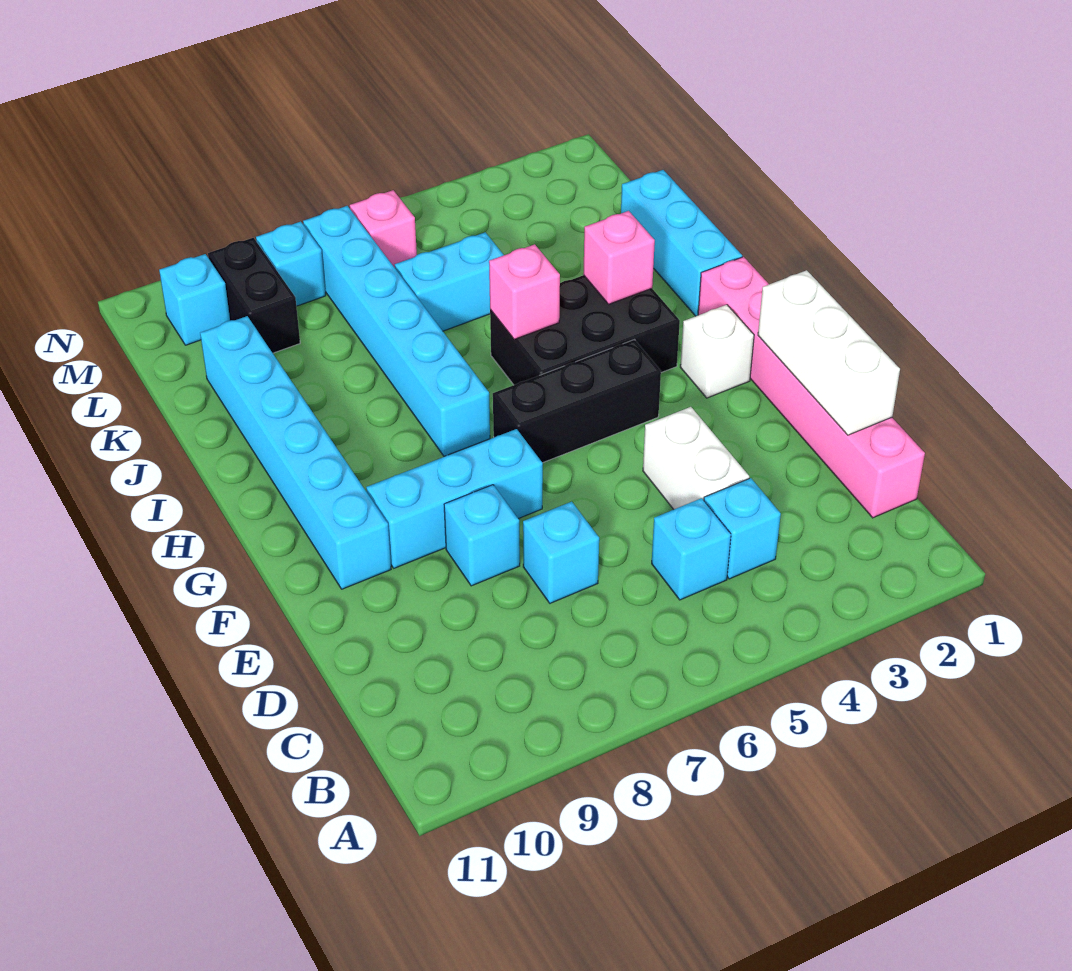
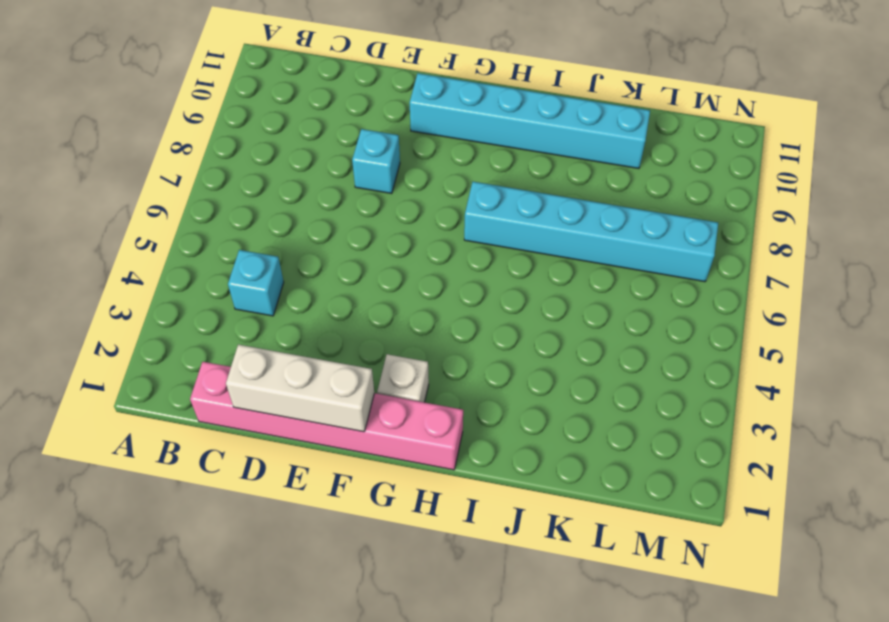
none -> cyan brick C5 level 1
none -> white brick D4:E4 level 1
none -> cyan brick D7 level 1

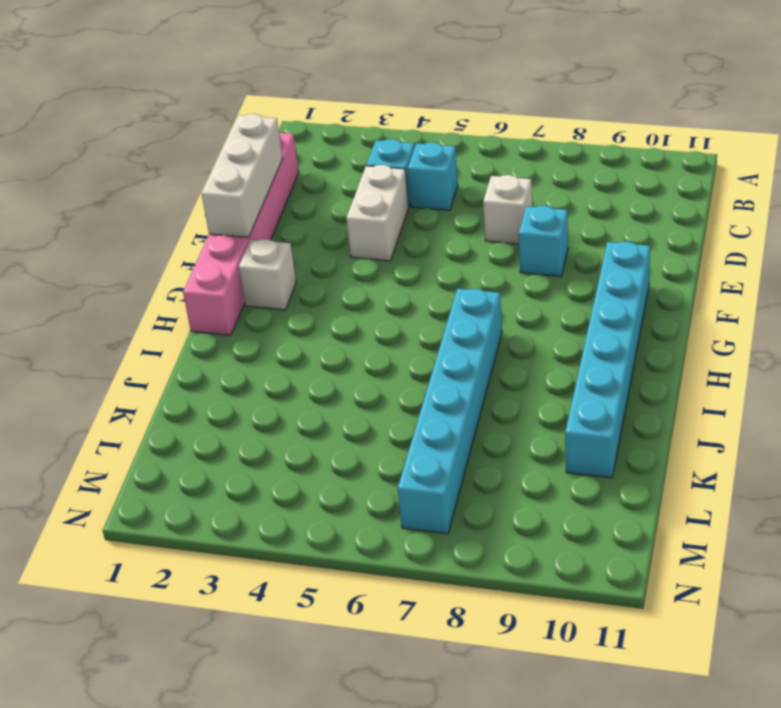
white brick D7 level 1 -> cyan brick D7 level 1
none -> cyan brick F7:F9 level 1
none -> black brick G4:G6 level 1
none -> black brick H3:I5 level 1

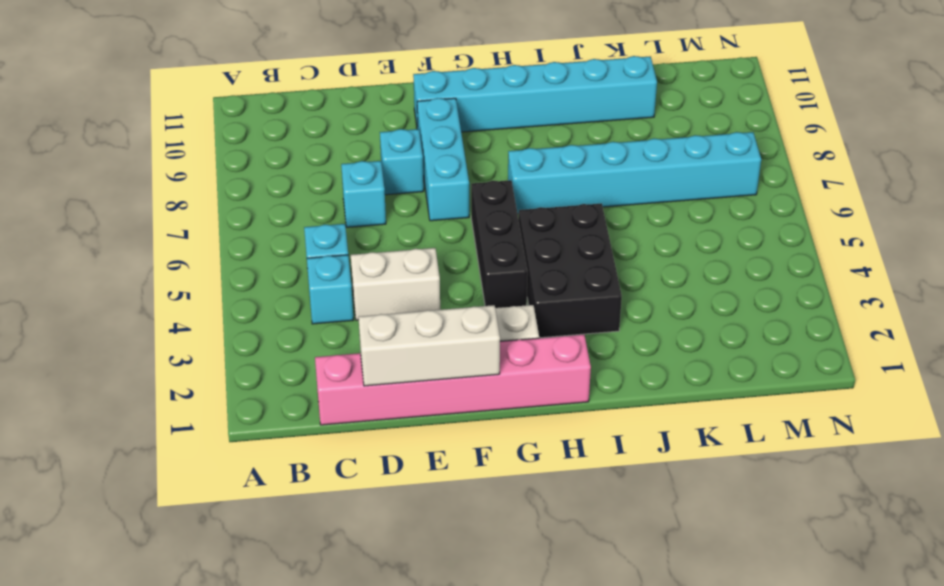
none -> cyan brick I1:K1 level 1
none -> cyan brick K5:K6 level 1
none -> black brick L9:M9 level 1

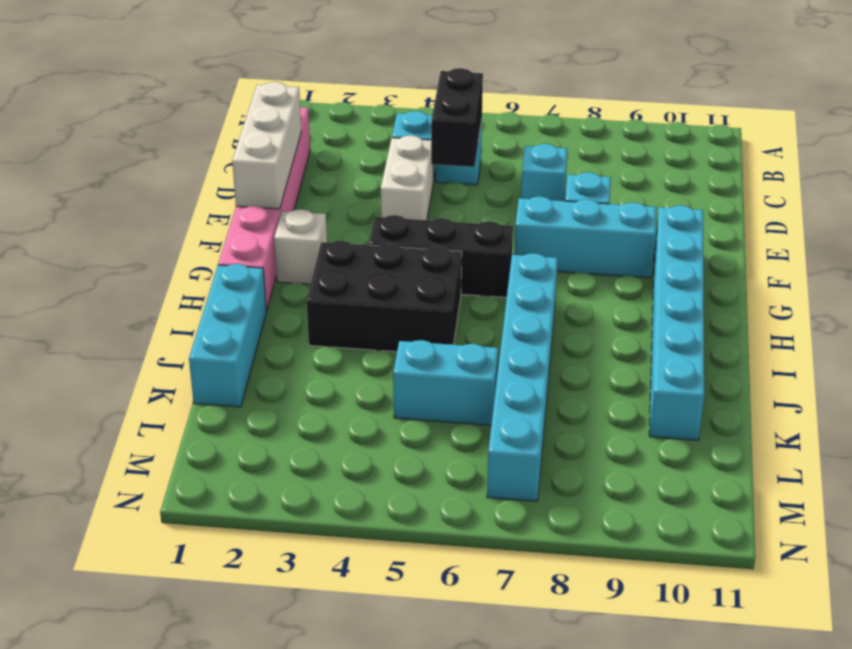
black brick C5:D5 level 2 -> black brick L9:M9 level 1
none -> pink brick M6 level 1
none -> cyan brick M8 level 1
none -> cyan brick M10 level 1

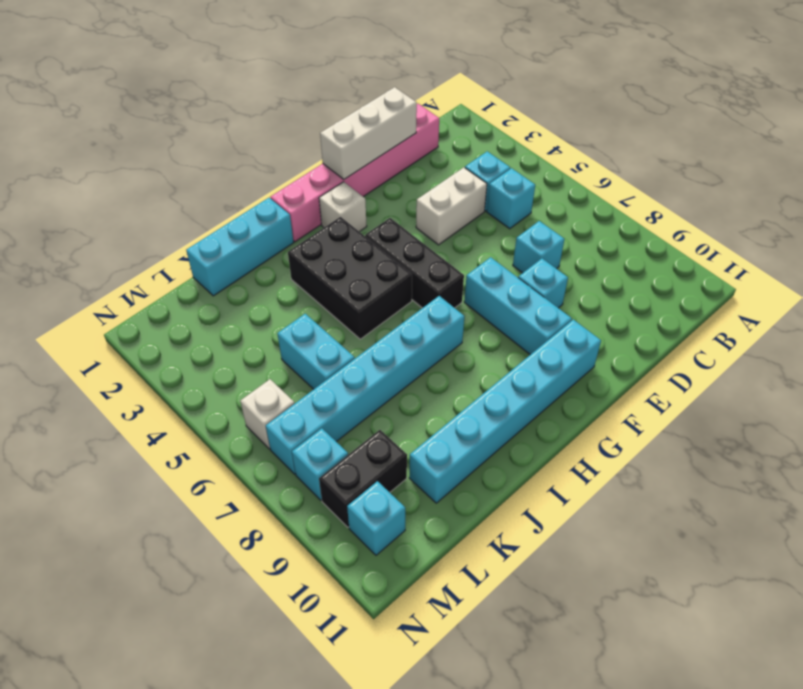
white brick M6 level 1 -> pink brick M6 level 1
none -> pink brick I3 level 2
none -> pink brick I5 level 2

